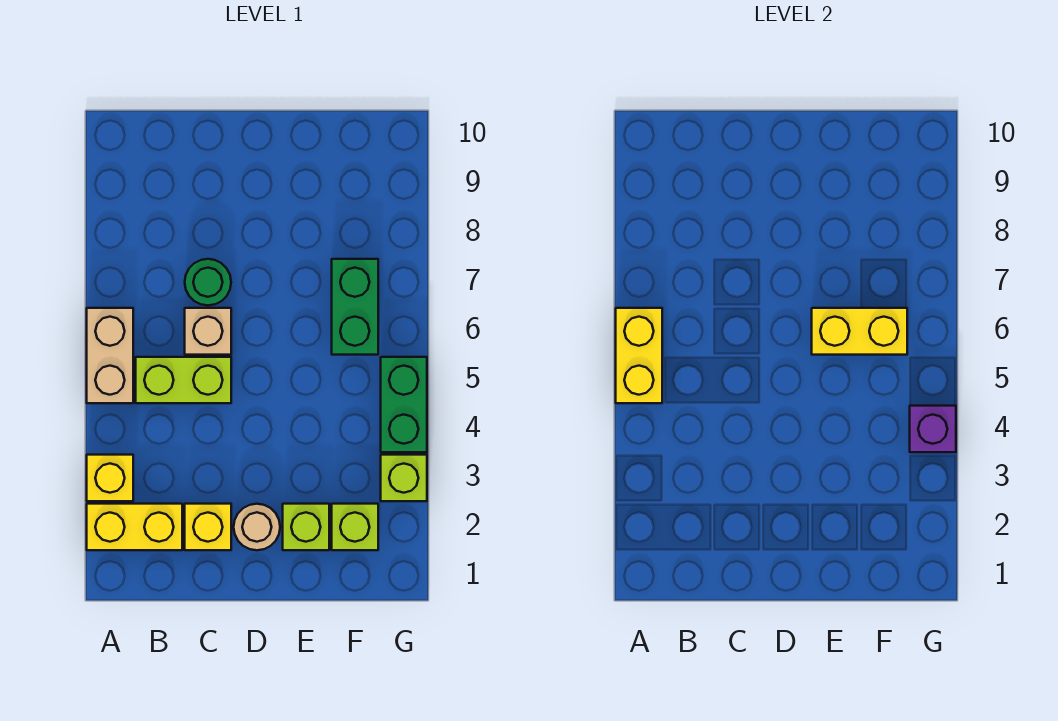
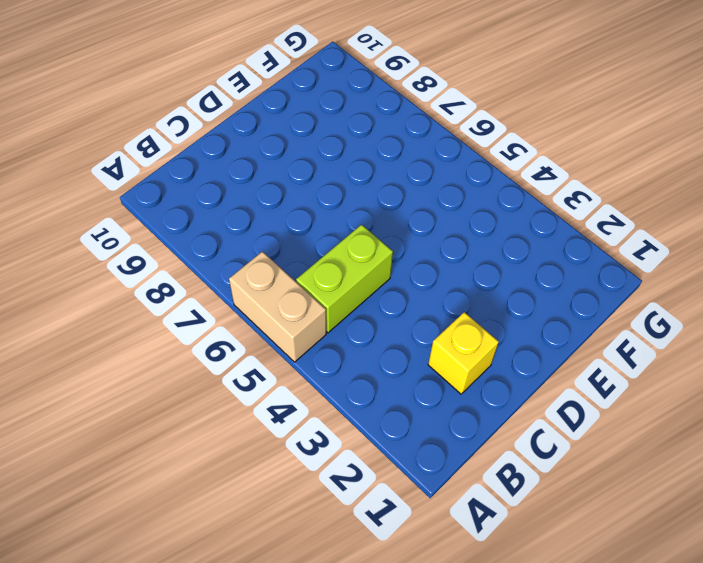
none -> yellow brick A2:B2 level 1
none -> yellow brick A3 level 1
none -> tan brick C6 level 1

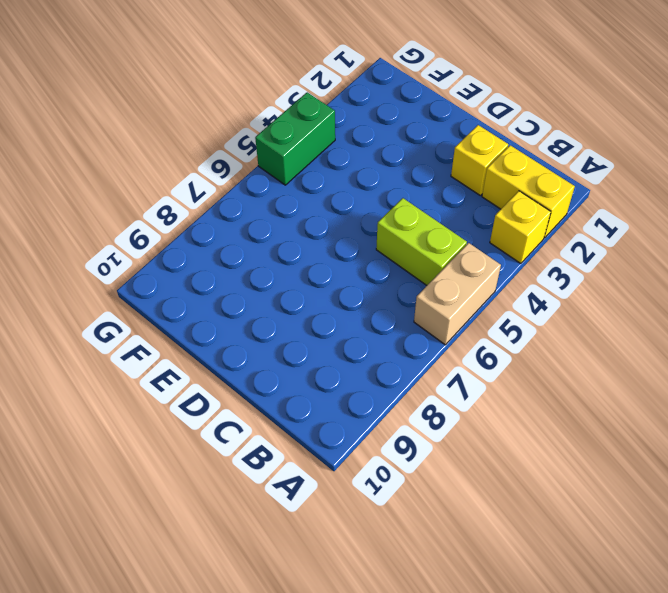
none -> tan brick C6 level 1
none -> green round brick C7 level 1
none -> tan round brick D2 level 1

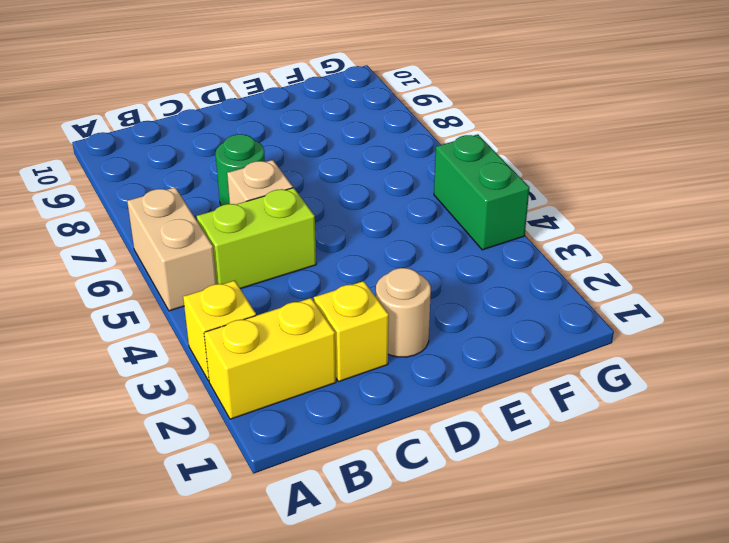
none -> lime brick E2 level 1
none -> lime brick F2 level 1
none -> green brick F6:F7 level 1

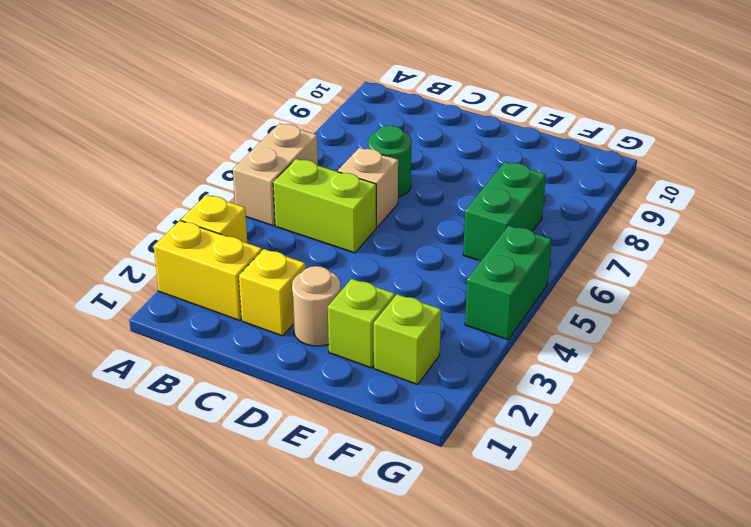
none -> lime brick G3 level 1
none -> yellow brick A5:A6 level 2
none -> yellow brick E6:F6 level 2

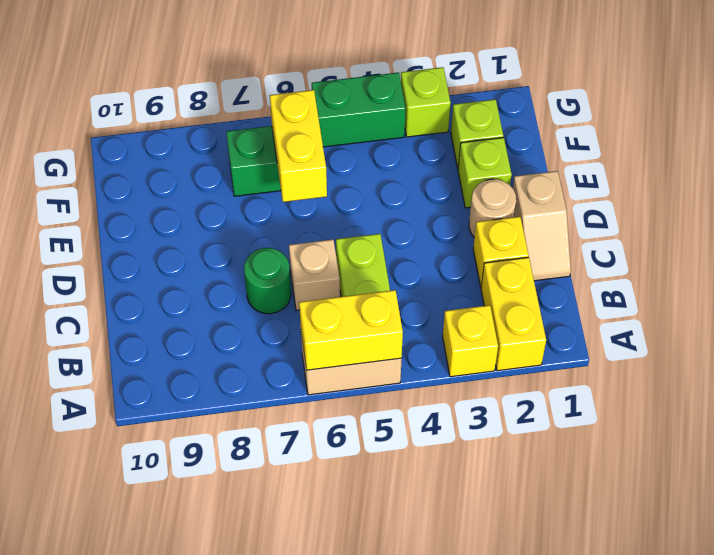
tan slope C1:D1 level 1 top D -> none
none -> purple brick G4 level 2

